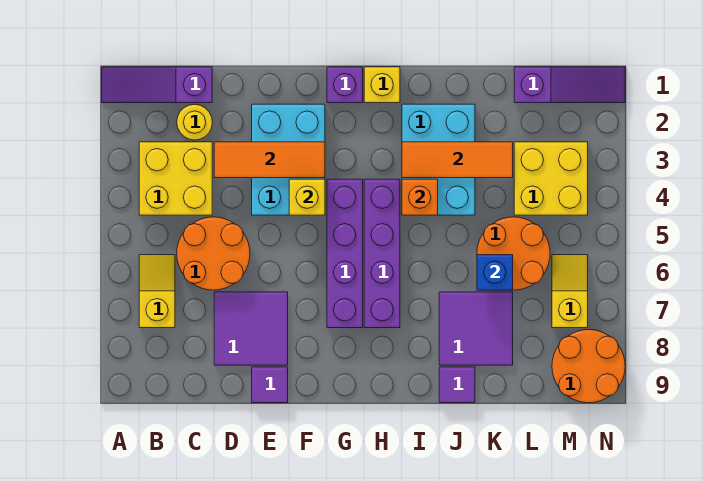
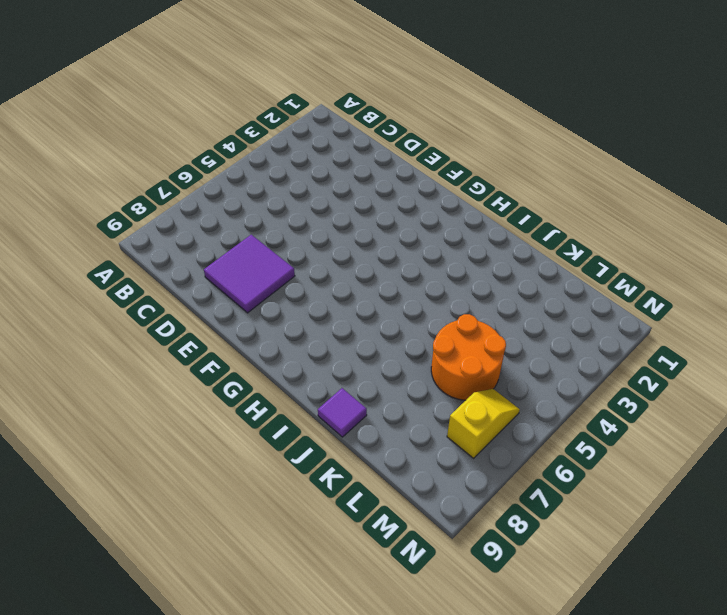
none -> purple slope A1:C1 level 1 top C
none -> yellow brick B3:C4 level 1
none -> yellow slope B6:B7 level 1 top 7

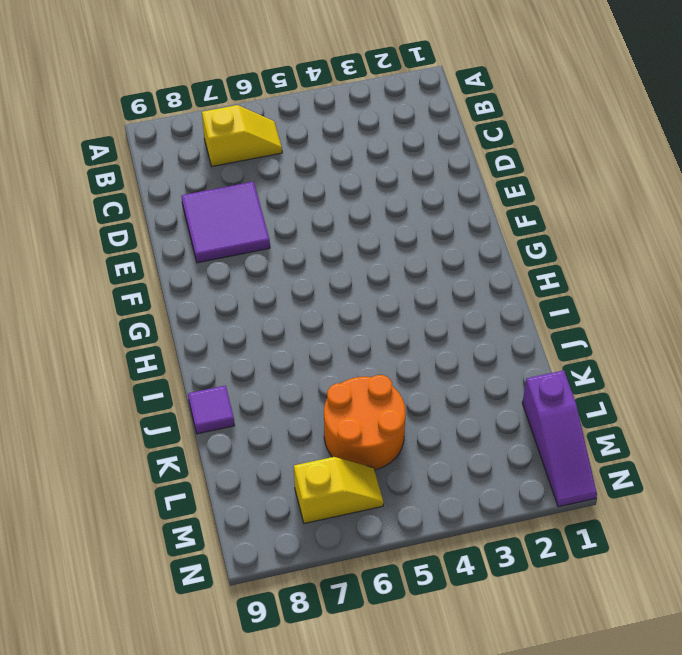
none -> purple slope A1:C1 level 1 top C
none -> yellow brick B3:C4 level 1
none -> yellow round brick C2 level 1

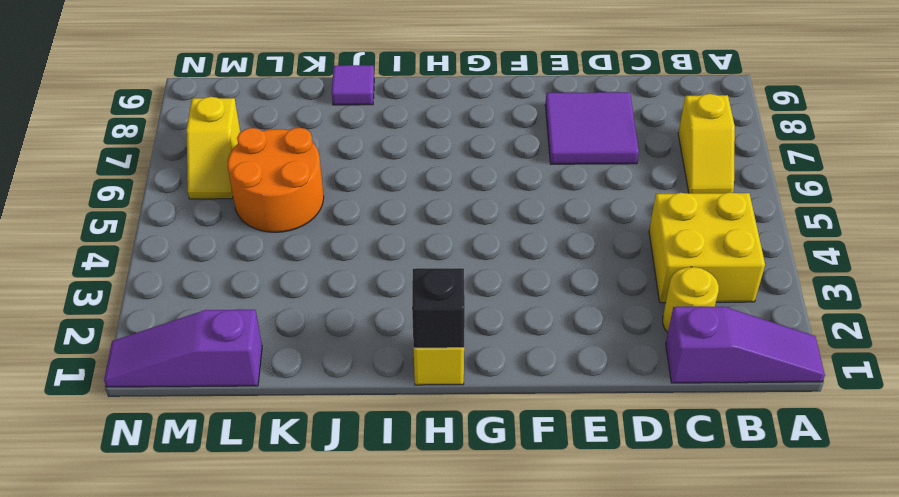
black brick H1 level 2 -> none
none -> orange round brick C5:D6 level 1
none -> cyan brick E2:F4 level 1
none -> purple tile E9 level 1

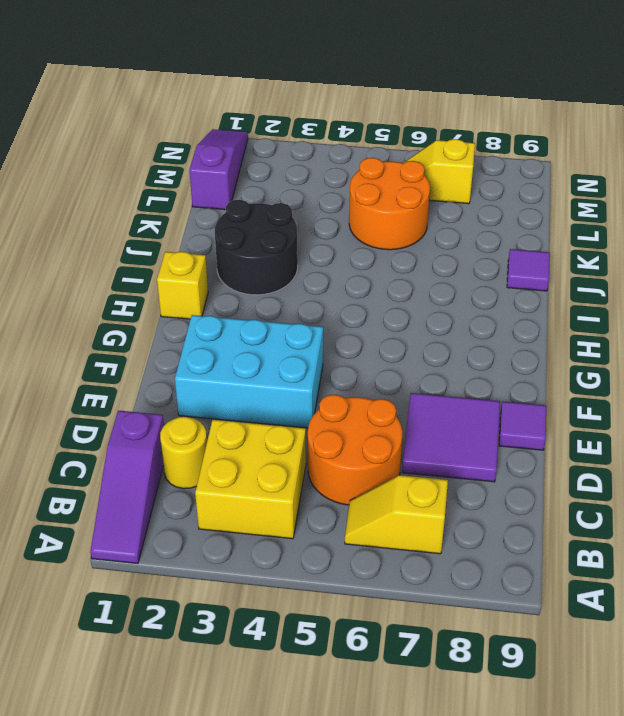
black round brick I2:J3 level 1 -> cyan brick I2:J4 level 1
none -> purple brick G1 level 1
none -> purple brick G4:G7 level 1
none -> purple brick H4:H7 level 1

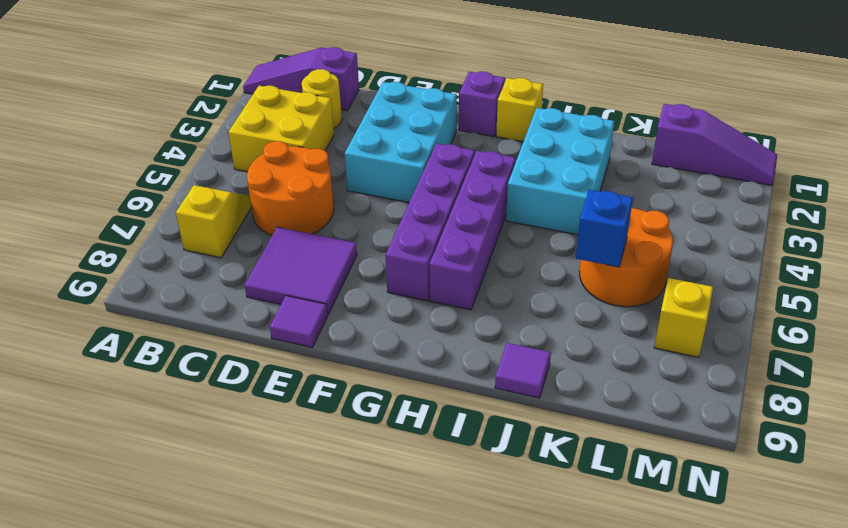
none -> purple tile J7:K8 level 1
none -> yellow brick L3:M4 level 1
none -> orange round brick M8:N9 level 1

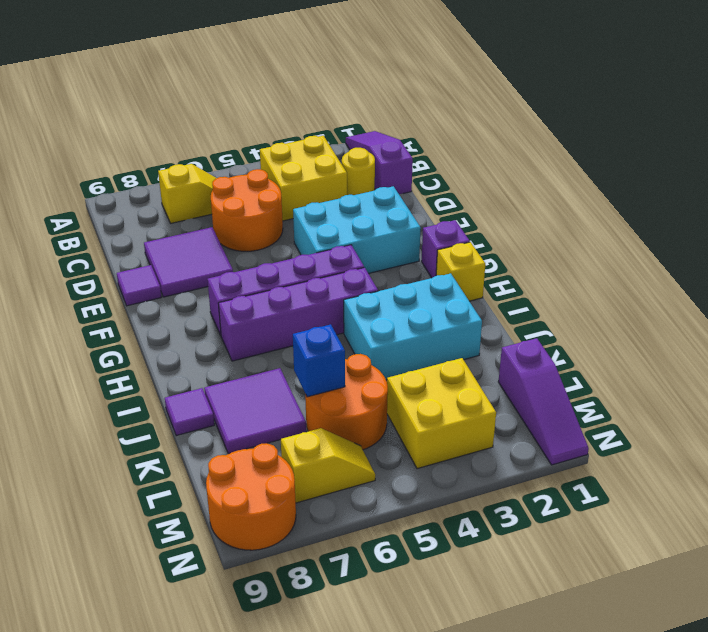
none -> orange tile D3:F3 level 2
none -> yellow brick F4 level 2
none -> orange tile I3:K3 level 2

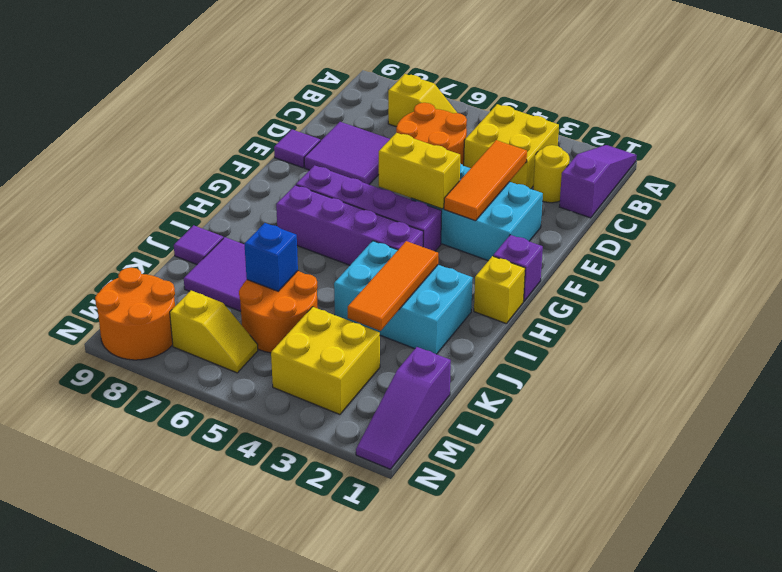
yellow brick F4:F5 level 2 -> yellow brick F4 level 2
none -> orange brick I4 level 2

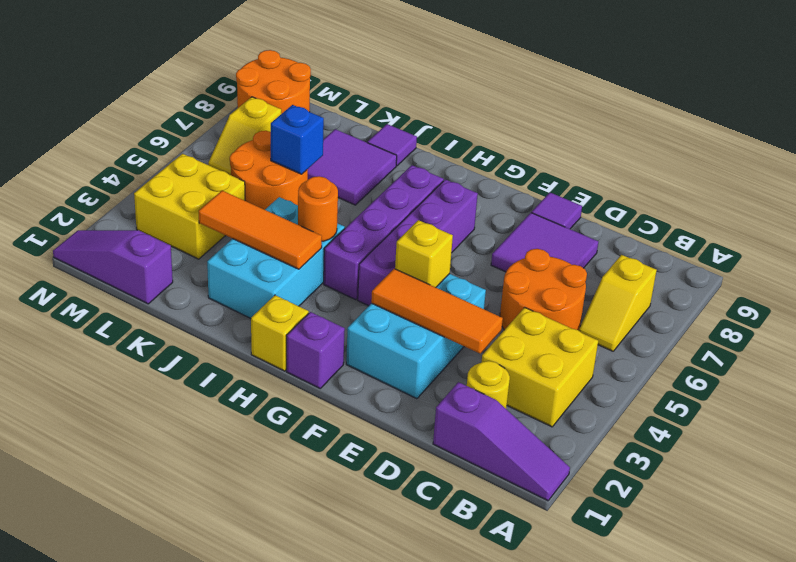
orange round brick I4 level 2 -> orange brick I4 level 2

